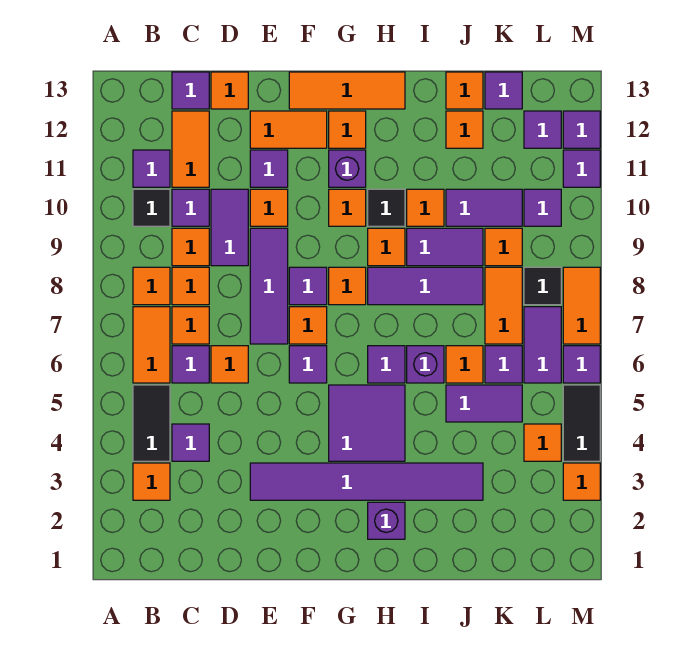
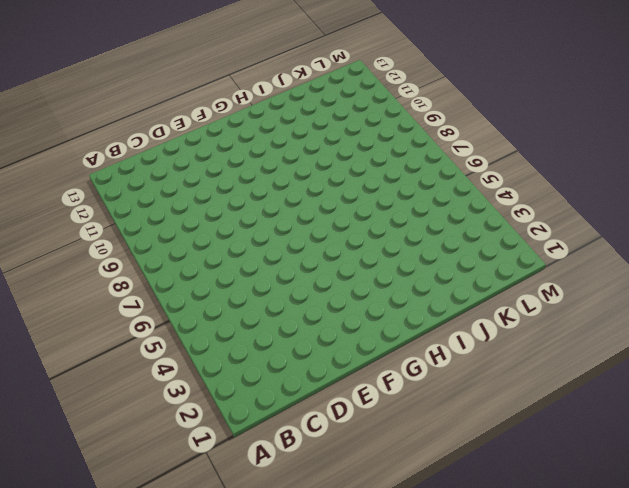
none -> orange tile B3 level 1
none -> black tile B4:B5 level 1
none -> orange tile B6:B7 level 1
none -> orange tile B8 level 1

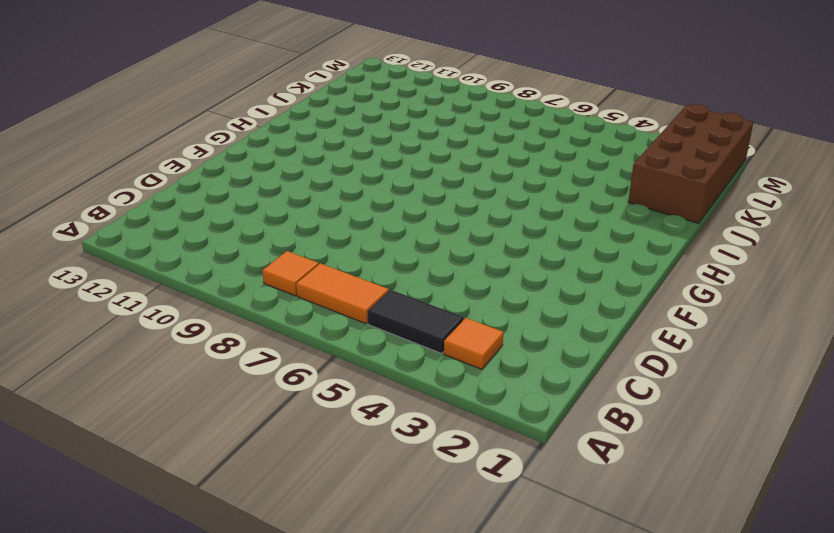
brown brick J1:M2 level 1 -> none
none -> black tile B10 level 1
none -> purple tile B11 level 1
none -> purple tile C4 level 1
none -> purple tile C6 level 1

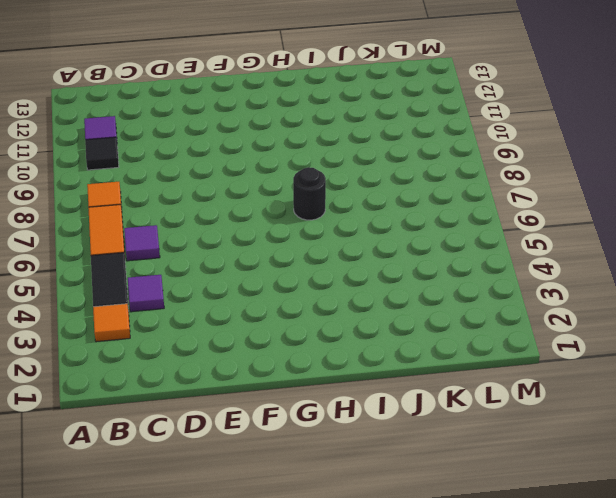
black round brick H7 level 1 -> none
none -> orange tile C7 level 1
none -> orange tile C8 level 1
none -> orange tile C9 level 1
none -> purple tile C10 level 1

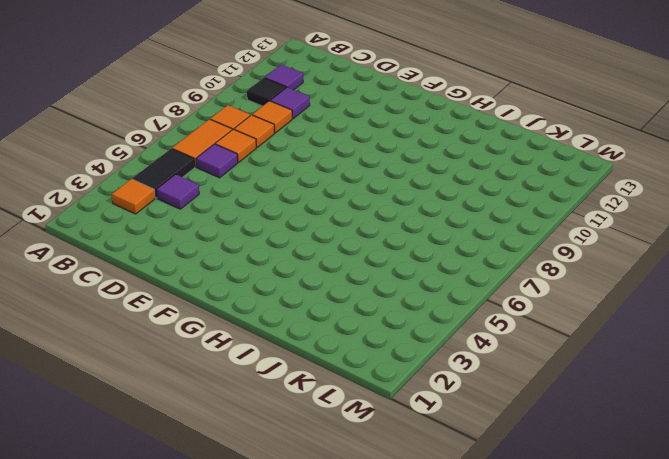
none -> orange tile C11:C12 level 1
none -> purple tile C13 level 1
none -> orange tile D6 level 1
none -> purple tile D9:D10 level 1

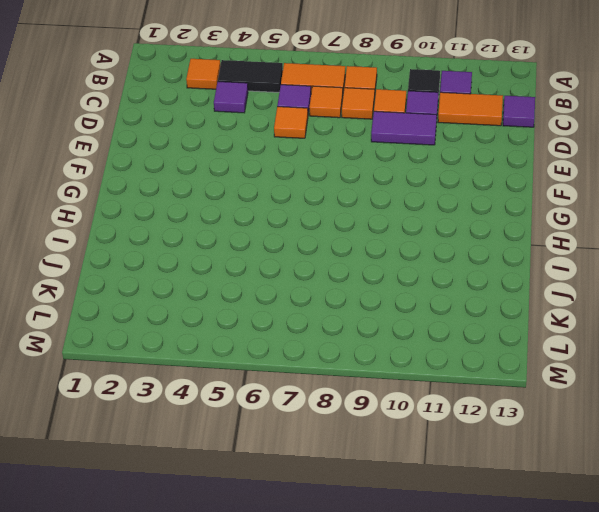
none -> orange tile D13 level 1
none -> purple tile E3:J3 level 1
none -> purple tile E7:E9 level 1
none -> orange tile E10 level 1

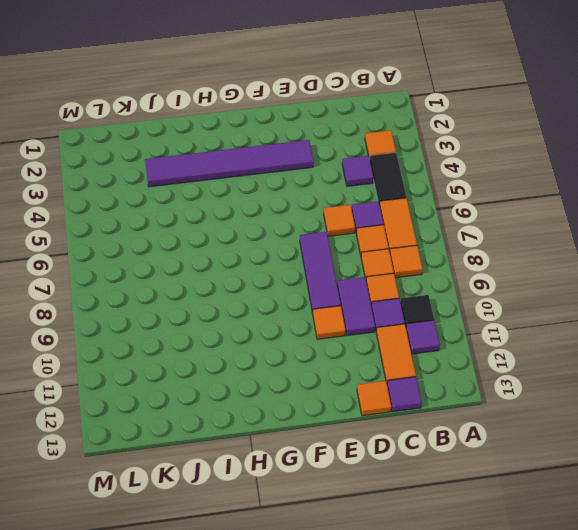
none -> purple tile E11 level 1
none -> orange tile E12:F12 level 1
none -> purple tile F6 level 1
none -> orange tile F7 level 1

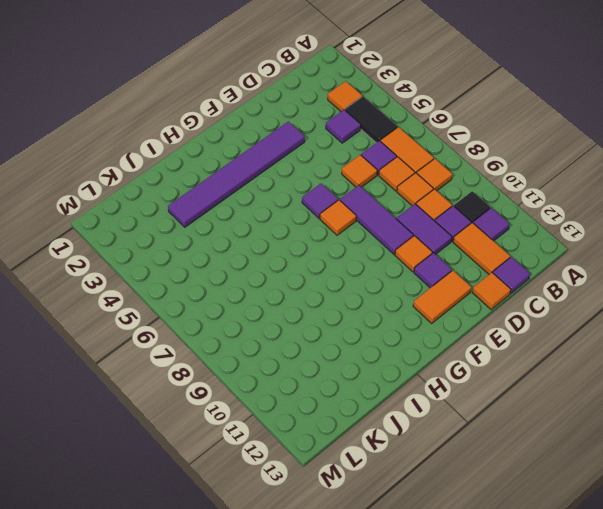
none -> purple tile F8 level 1
none -> orange tile F13:H13 level 1
none -> purple tile G4:H5 level 1
none -> orange tile G8 level 1

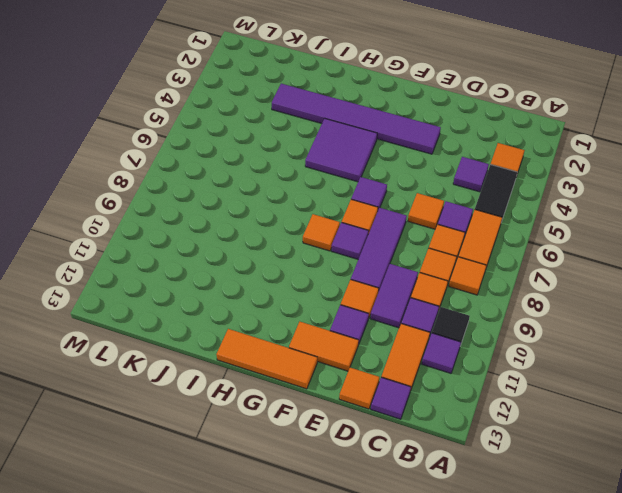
none -> orange tile G10 level 1
none -> purple brick G11 level 1
none -> orange tile G12 level 1
none -> purple brick H2 level 1

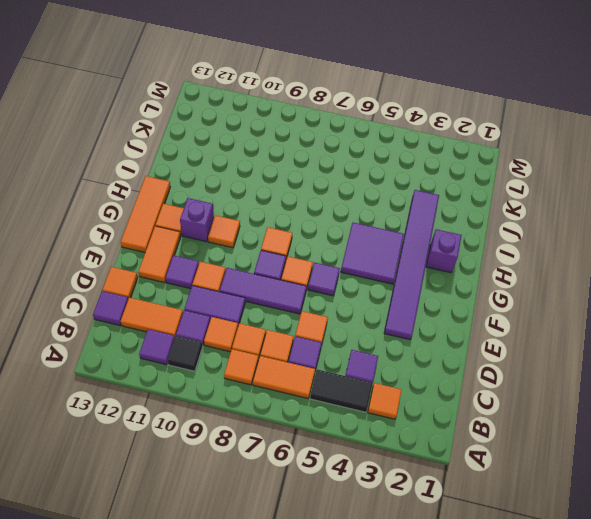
none -> purple tile H6 level 1
none -> purple tile H8:J8 level 1
none -> orange tile H9 level 1
none -> black tile H10 level 1

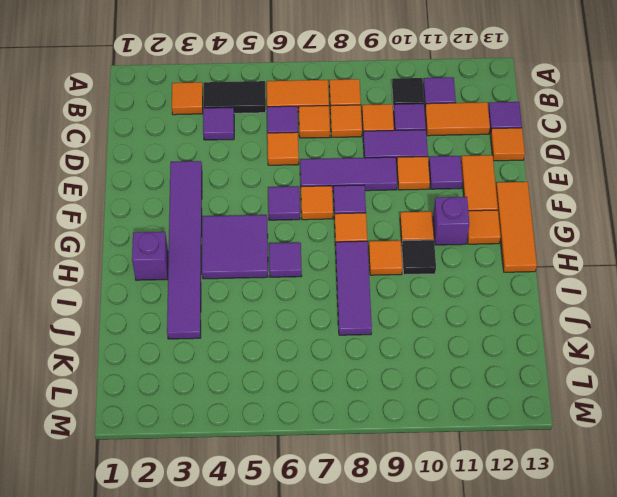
none -> purple brick I6 level 1
none -> purple tile I9:J9 level 1
none -> orange tile I10 level 1
none -> purple tile J5:K5 level 1

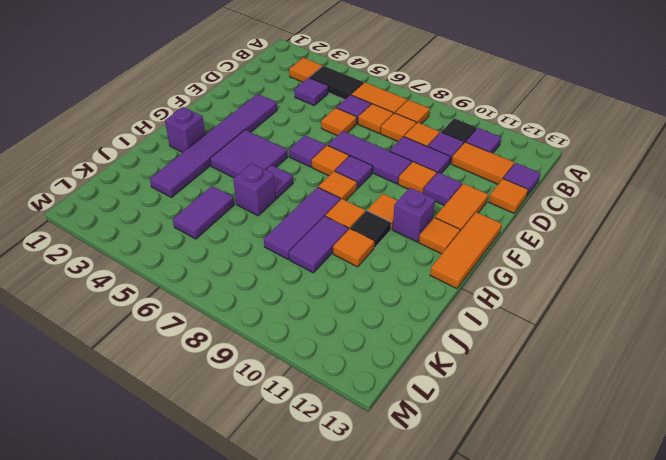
none -> orange tile J6 level 1
none -> purple tile J10:K10 level 1
none -> orange tile J12 level 1
none -> orange tile J13 level 1

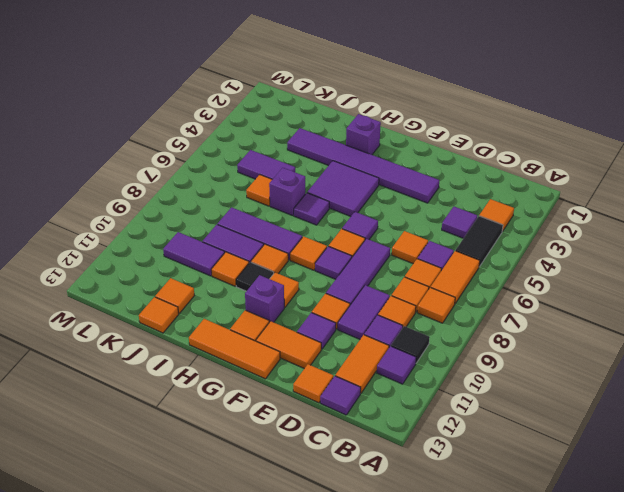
none -> purple tile K6 level 1
none -> orange tile K7:K8 level 1
none -> orange tile K9 level 1
none -> purple tile K13 level 1

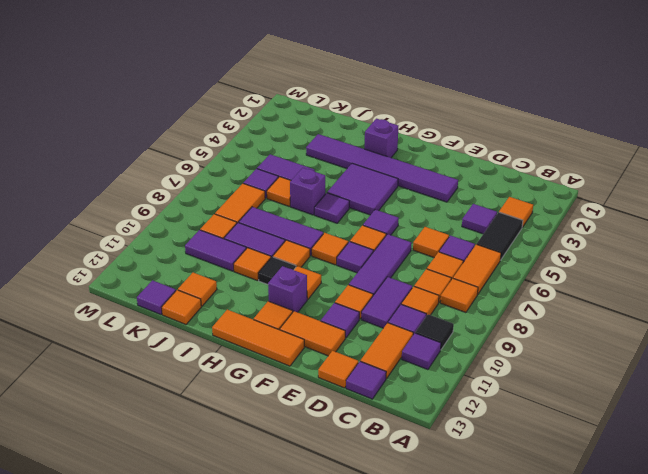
none -> orange tile L4 level 1
none -> purple tile L6:L7 level 1
none -> black tile L8 level 1
none -> purple tile L10 level 1

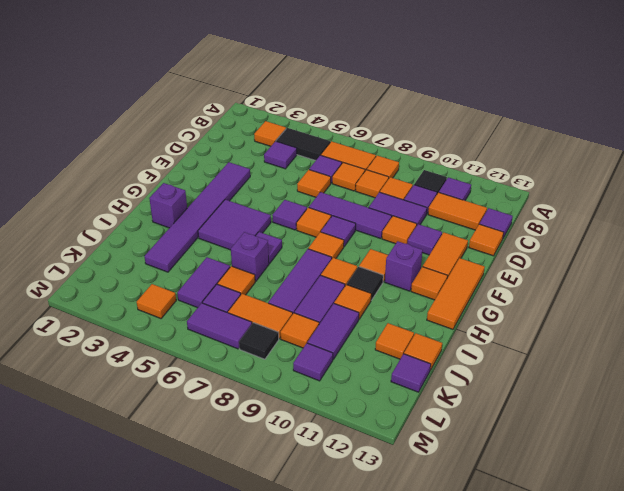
none -> purple tile L12 level 1
none -> orange tile M3 level 1
none -> black tile M4:M5 level 1
none -> purple tile M6 level 1

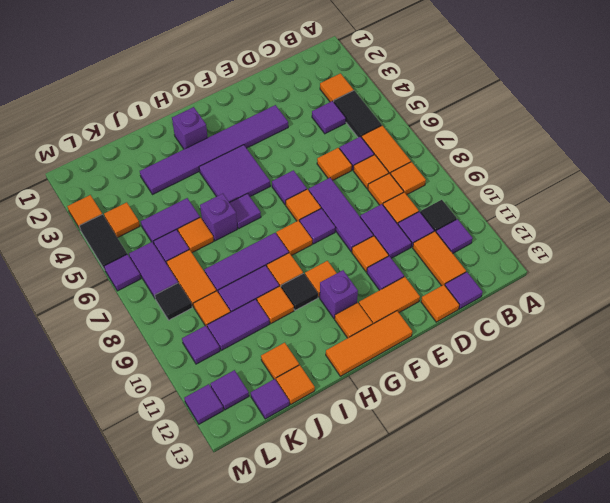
none -> orange tile M7:M8 level 1
none -> purple tile M11 level 1

